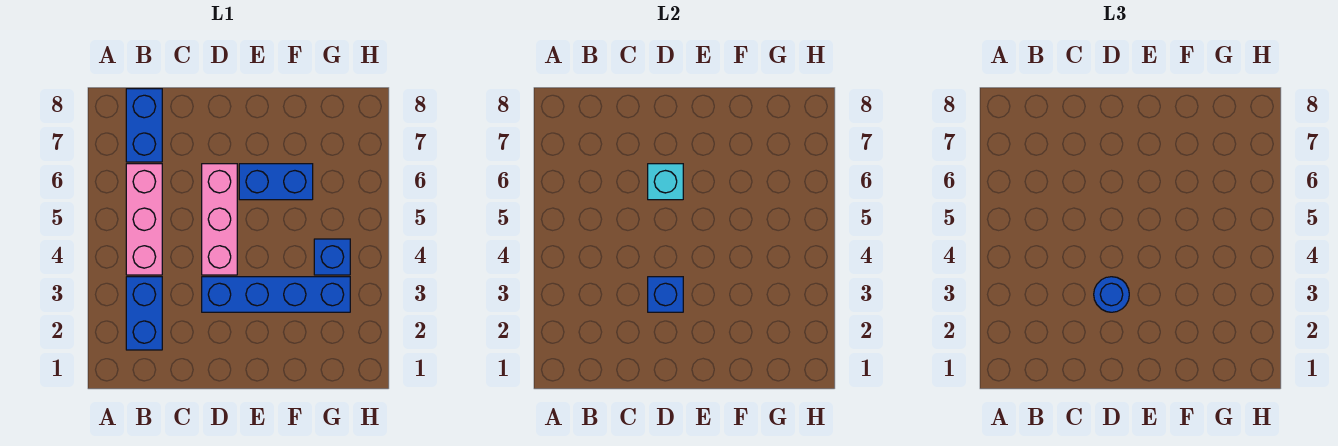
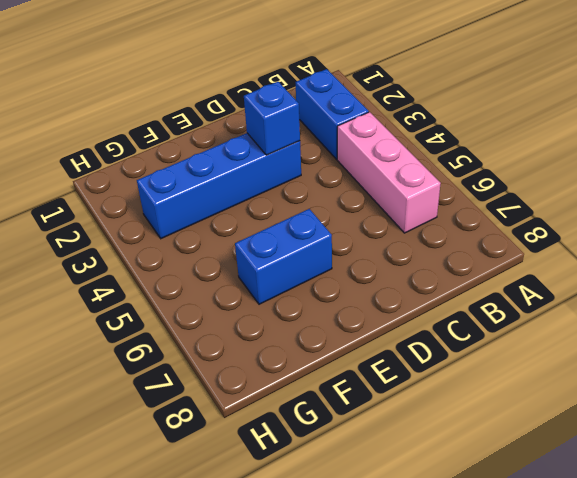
none -> blue brick B7:B8 level 1
none -> pink brick D4:D6 level 1

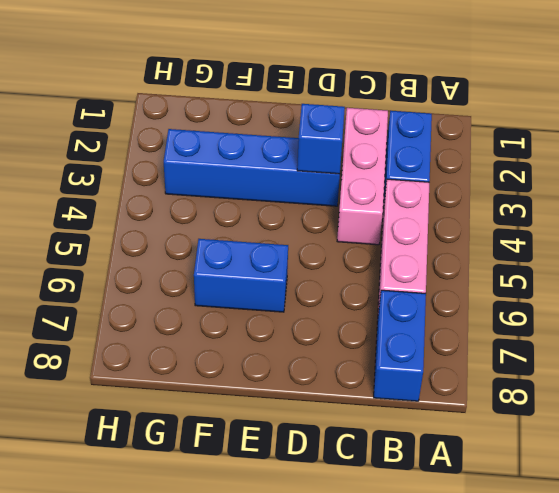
pink brick C2:C4 level 1 -> pink brick D4:D6 level 1
none -> blue brick G4 level 1
none -> cyan brick D6 level 2

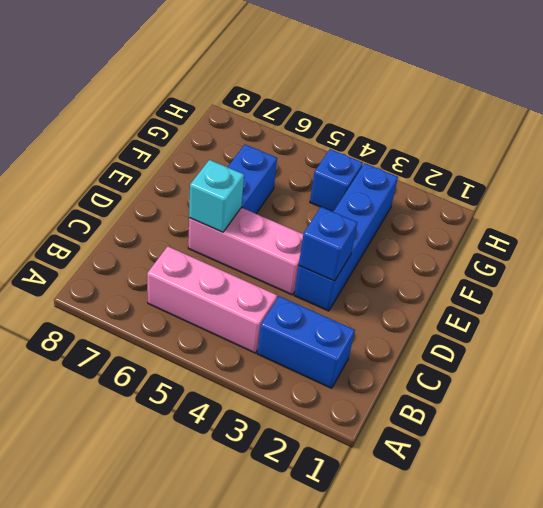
none -> blue brick B7:B8 level 1
none -> blue round brick D3 level 3

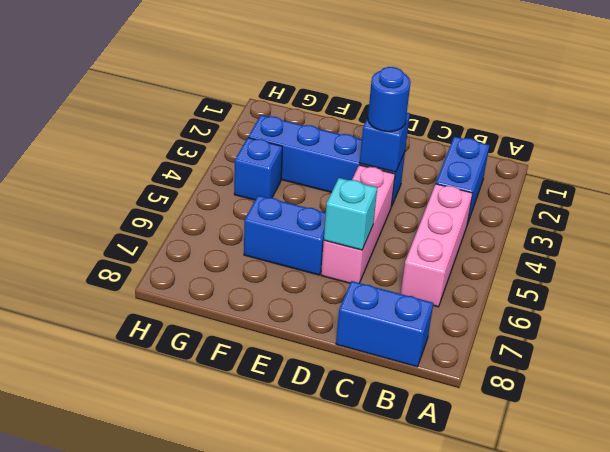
blue brick B8:C8 level 1 -> blue brick B7:B8 level 1

